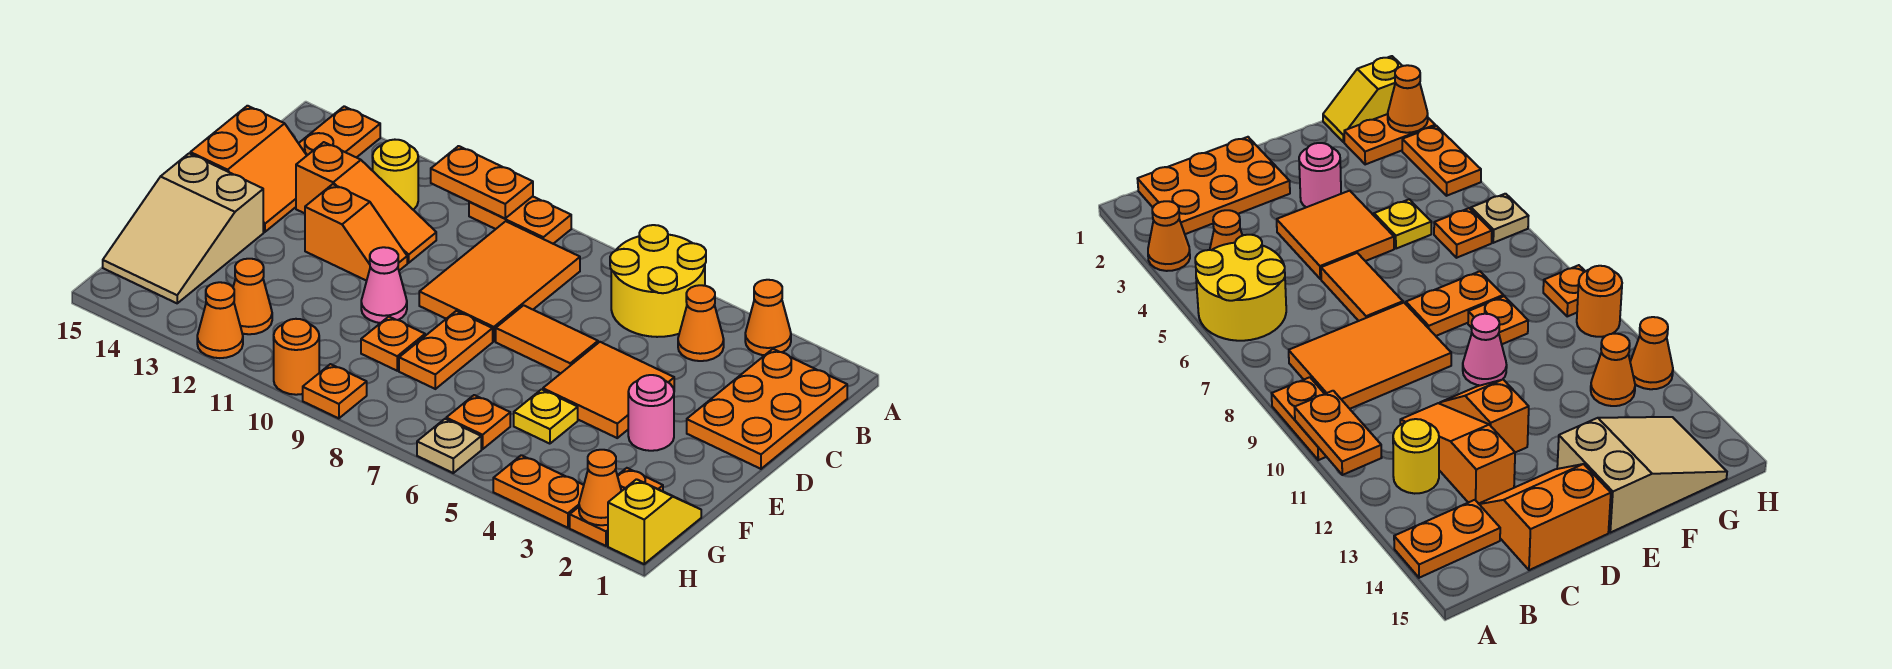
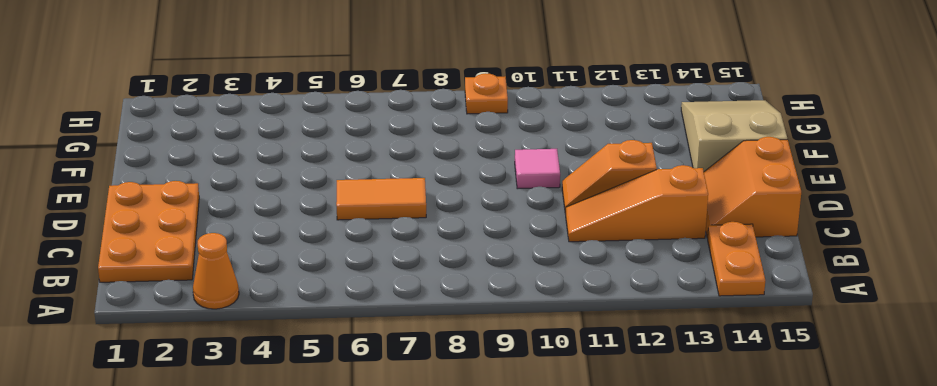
pink tile E10 level 1 -> pink cone E10 level 1
none -> yellow round brick A5:B6 level 1
none -> orange plate A9:A10 level 1
none -> orange cone B4 level 1
none -> orange tile B8:D9 level 1

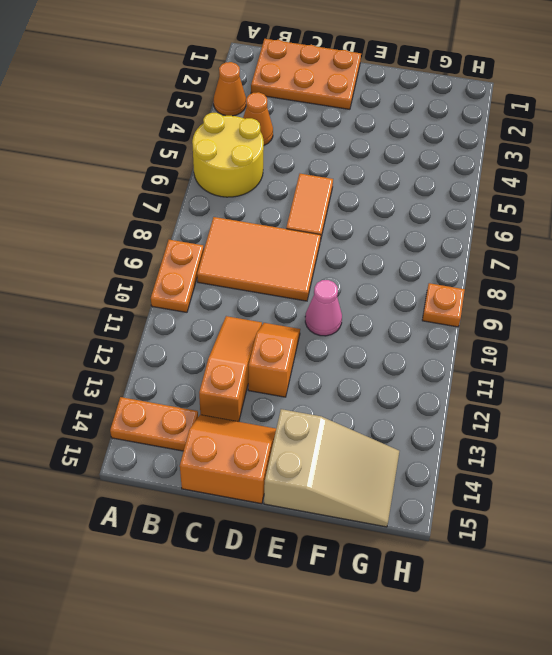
none -> yellow round brick B12 level 1
none -> orange tile D4:E5 level 1
none -> pink round brick E3 level 1
none -> orange plate E8:F8 level 1

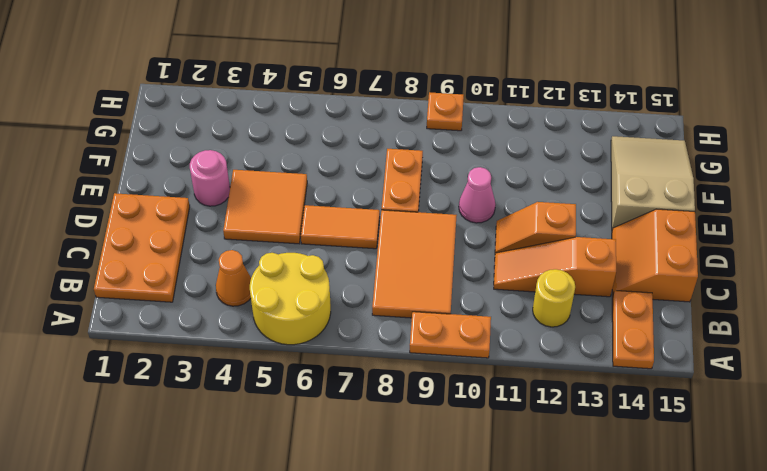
none -> orange cone A3 level 1
none -> yellow plate F5 level 1
none -> orange plate F9 level 1
none -> yellow slope G1:H1 level 1 top H

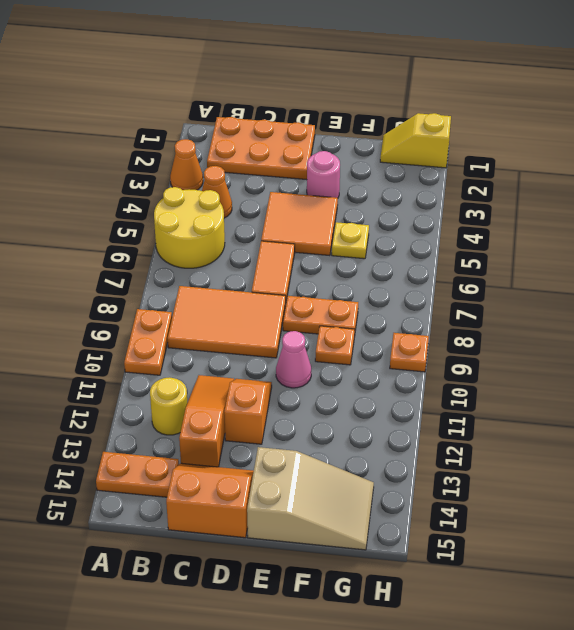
none -> orange plate G2:H2 level 1
none -> orange plate G6 level 1
none -> orange cone G12 level 1
none -> orange plate H3:H4 level 1

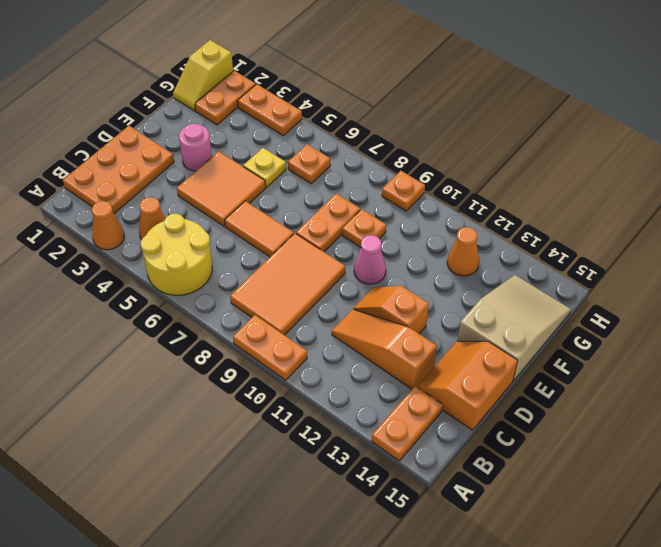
none -> yellow round brick B12 level 1
none -> tan plate H6 level 1
none -> orange round brick H10 level 1
none -> orange cone H12 level 1

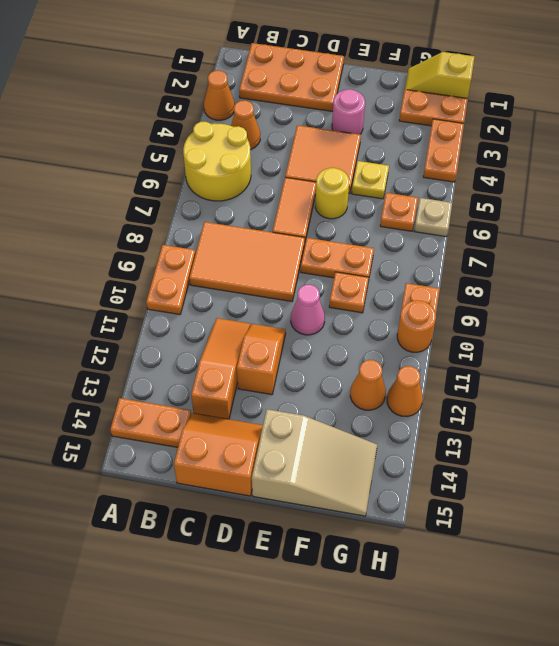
yellow round brick E6 level 1 -> yellow round brick B12 level 1
none -> orange plate A10:A11 level 2
none -> orange cone H2 level 2

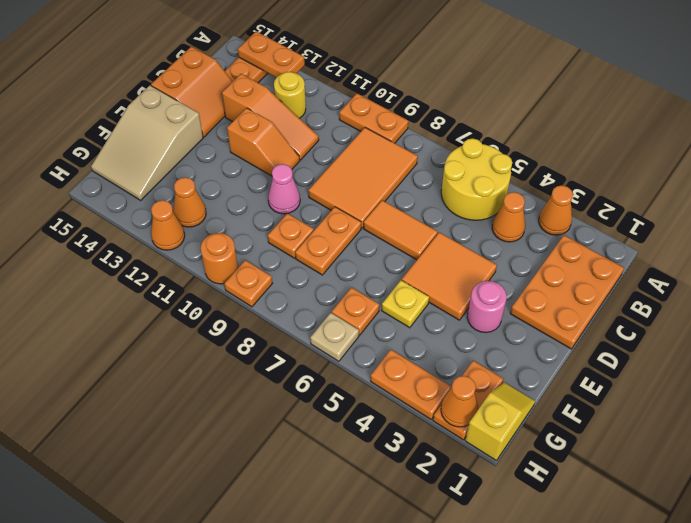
orange plate A13:A14 level 2 -> orange plate A10:A11 level 2

